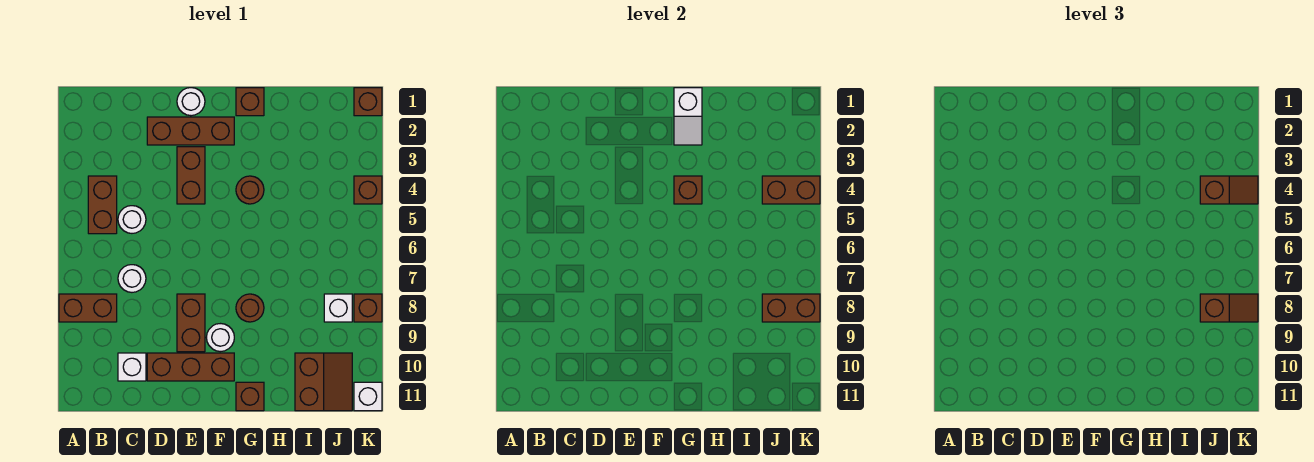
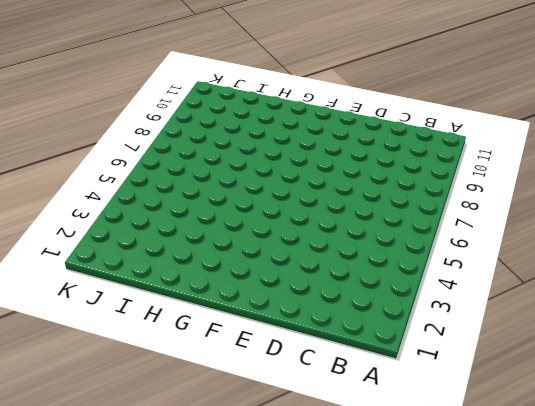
none -> brown brick A8:B8 level 1
none -> brown brick B4:B5 level 1
none -> white round brick C5 level 1

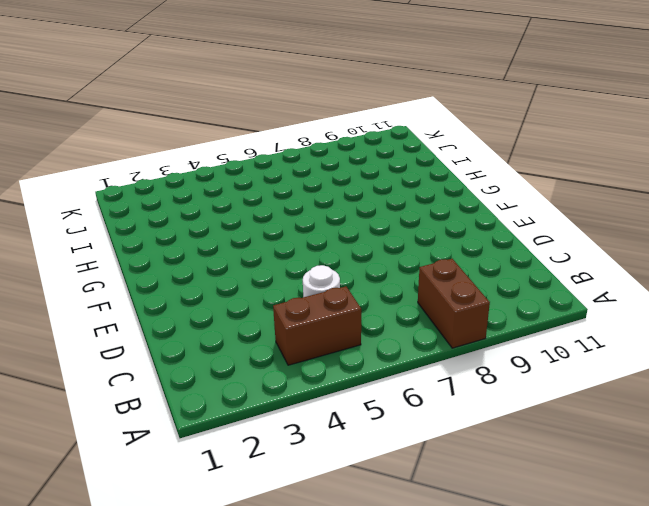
none -> white round brick C7 level 1
none -> white brick C10 level 1
none -> brown brick D2:F2 level 1

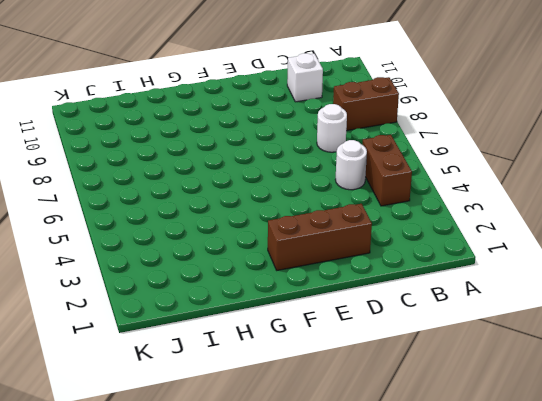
none -> brown brick D10:F10 level 1
none -> white round brick E1 level 1
none -> brown brick E3:E4 level 1

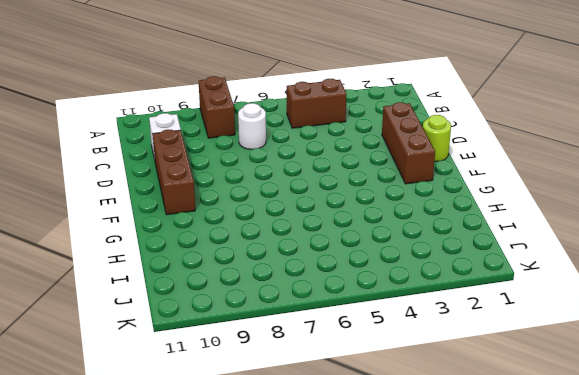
lime round brick E1 level 1 -> white round brick E1 level 1
none -> white round brick C5 level 1
none -> brown brick E3:E4 level 1
none -> brown brick E8:E9 level 1

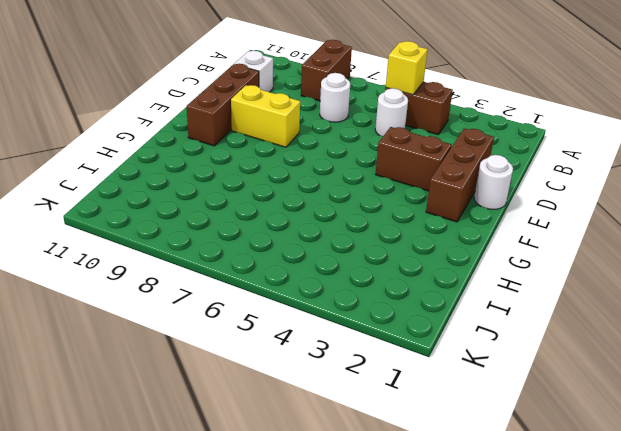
yellow brick B5 level 2 -> none
yellow brick E8:E9 level 1 -> brown brick E8:E9 level 1
none -> white round brick F9 level 1
none -> brown brick G1 level 1
none -> brown round brick G4 level 1

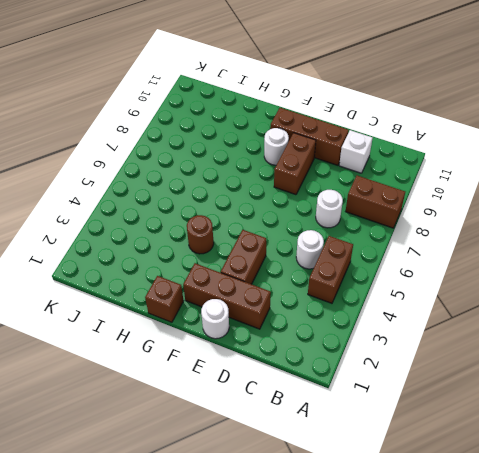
none -> brown round brick G8 level 1
none -> brown brick G11 level 1
none -> brown slope I10:J11 level 1 top I

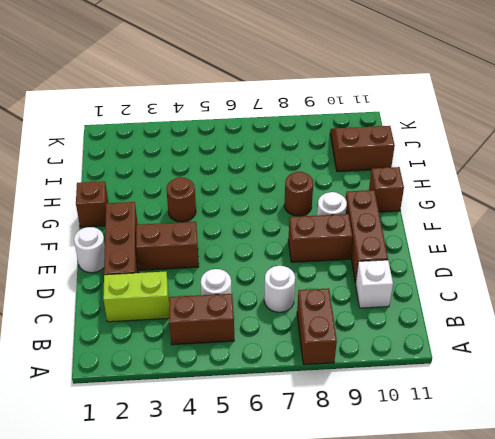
lime brick C2:C3 level 1 -> none
none -> white brick J8 level 1
none -> brown brick K1 level 1
none -> brown brick K4 level 1

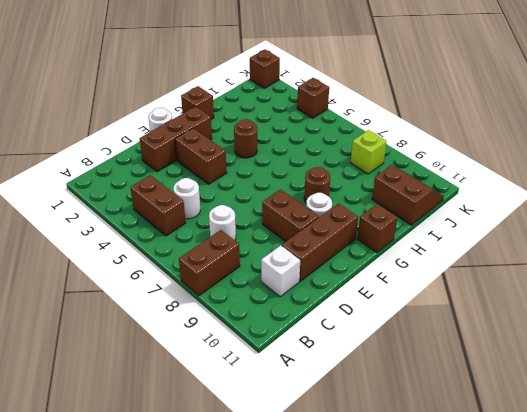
lime brick J8 level 1 -> white brick J8 level 1
none -> brown brick K8 level 1
none -> white brick K11 level 1
none -> white slope G1:G2 level 2 top 1

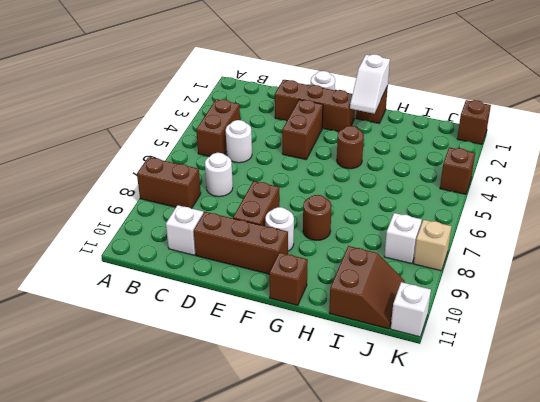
tan brick K8 level 1 -> brown brick K8 level 1
none -> brown brick G4 level 2
none -> brown brick J4:K4 level 2
none -> brown brick J8:K8 level 2

